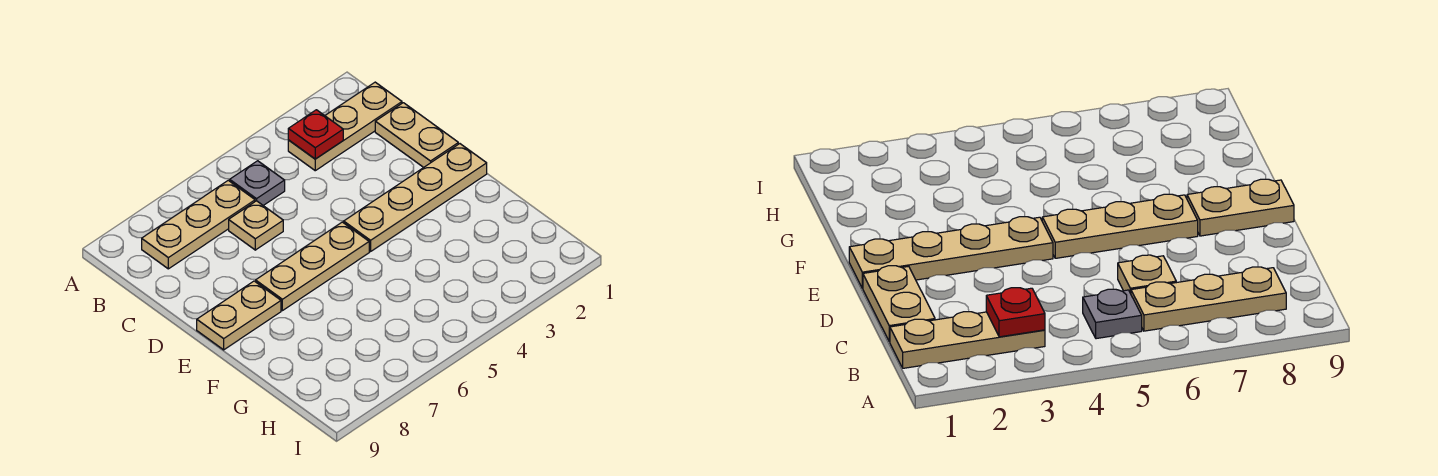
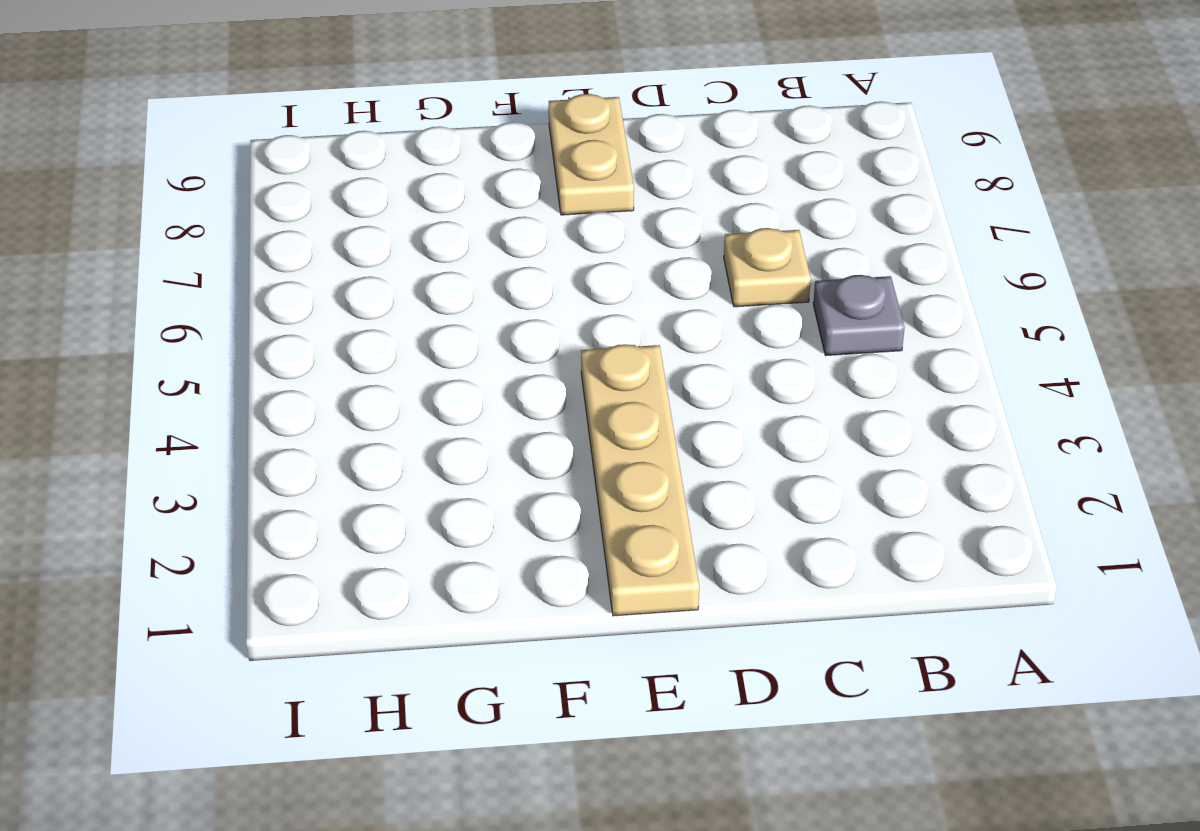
none -> tan plate B1:B3 level 1
none -> tan plate B6:B8 level 1

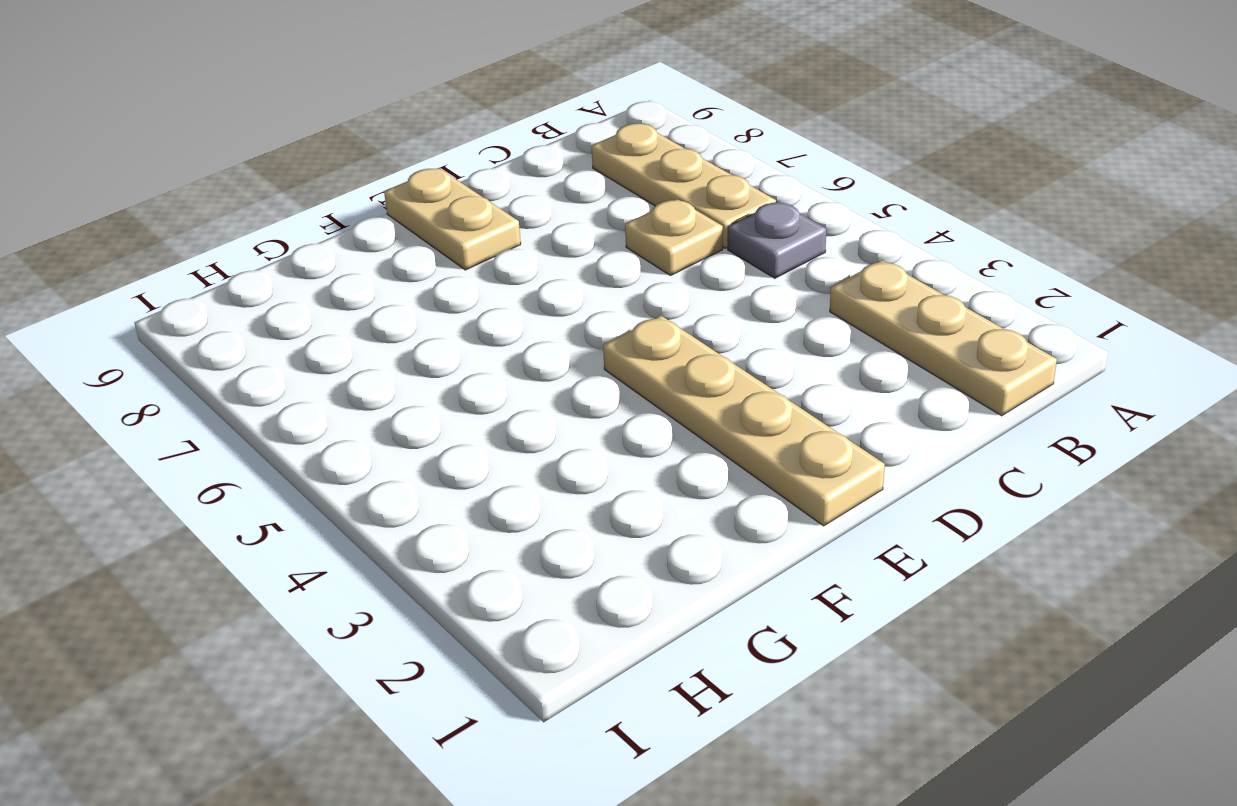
none -> tan plate C1:D1 level 1
none -> tan plate E5:E7 level 1

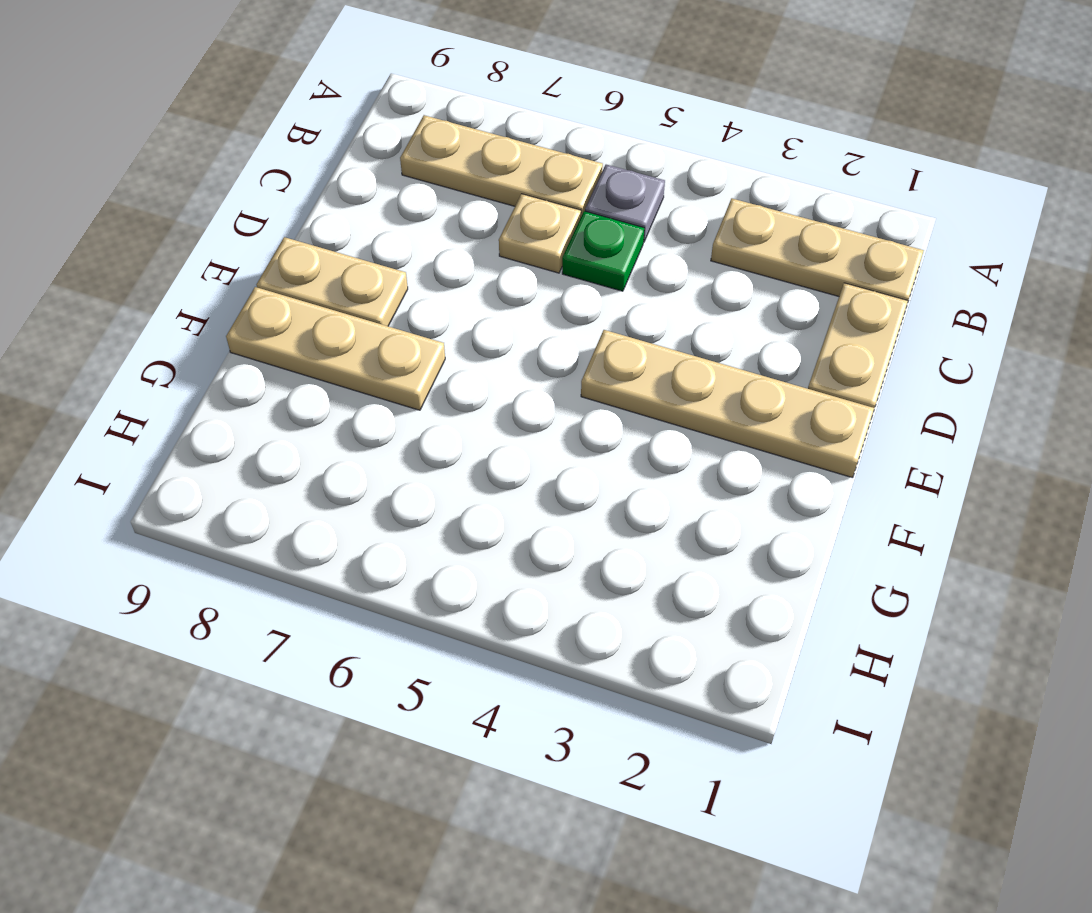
green plate C5 level 1 -> none
tan plate F7:F9 level 1 -> tan plate E5:E7 level 1
none -> red plate B3 level 2

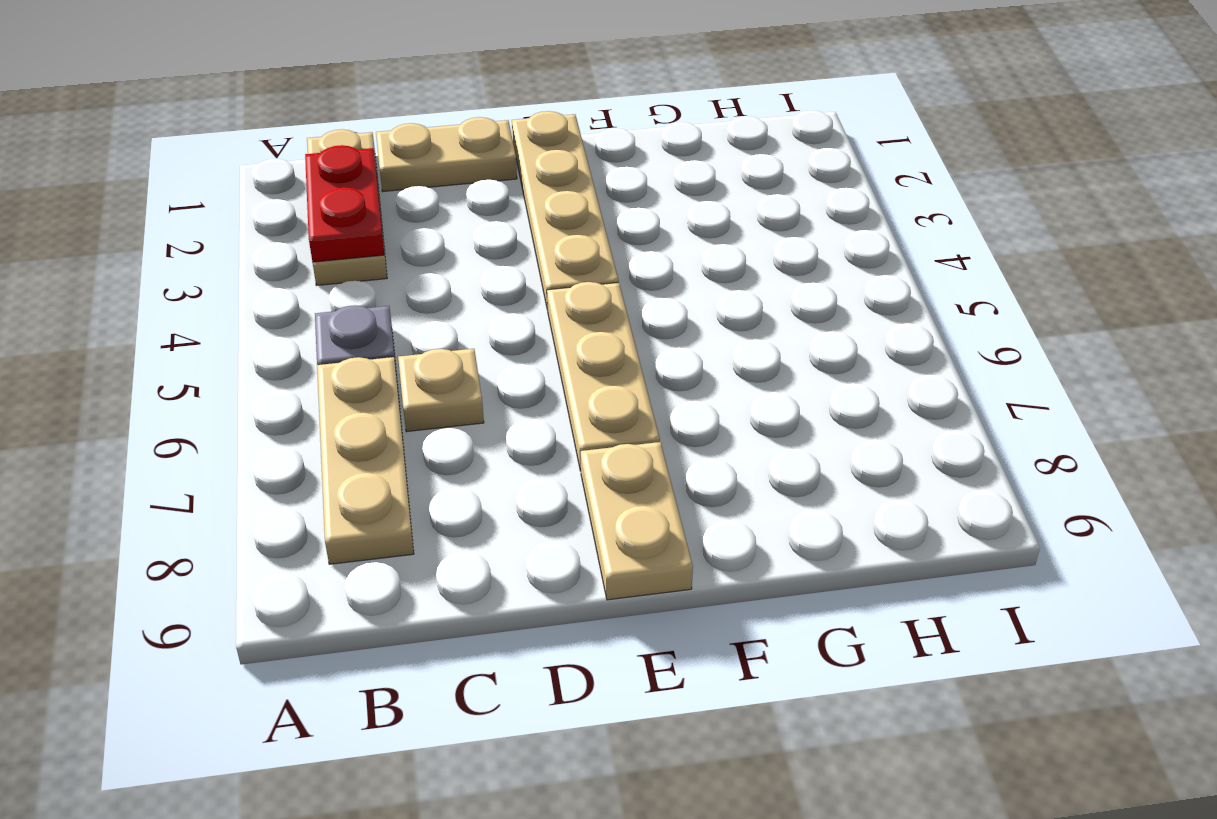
red plate B2:B3 level 2 -> red plate B3 level 2

